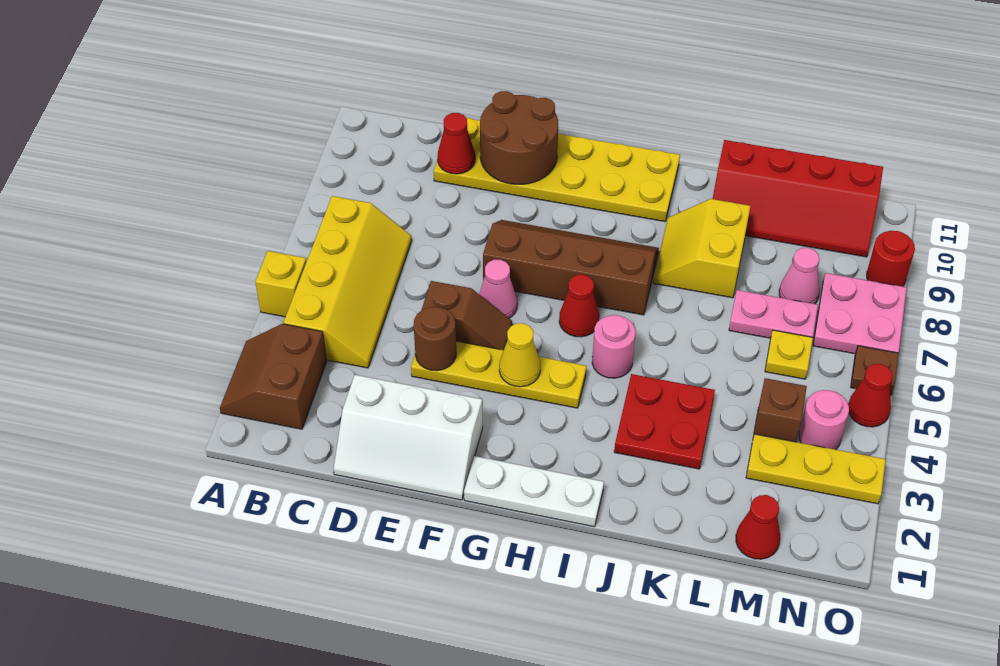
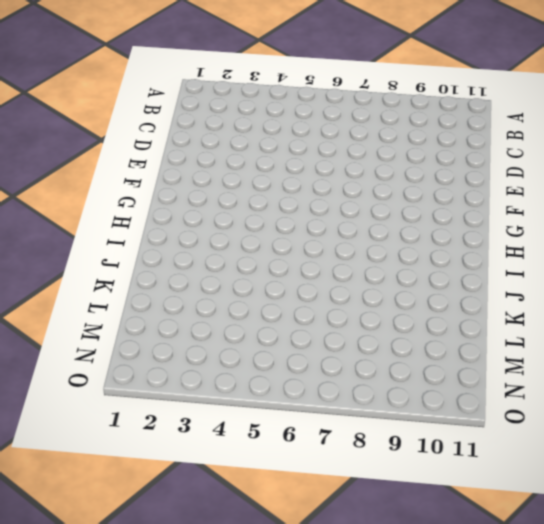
none -> brown slope A2:B3 level 1 top B
none -> yellow brick A5 level 1
none -> yellow slope B4:C7 level 1 top B
none -> white slope D1:F2 level 1 top 2

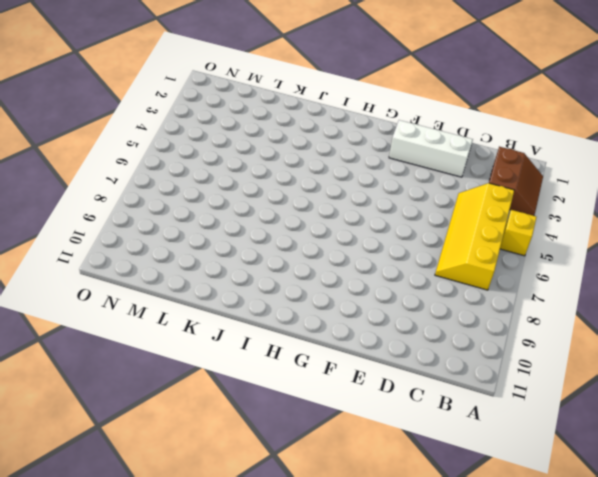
none -> yellow plate D10:I11 level 1
none -> yellow plate E4:H4 level 1
none -> brown slope E5:F5 level 1 top E
none -> pink cone F6 level 1

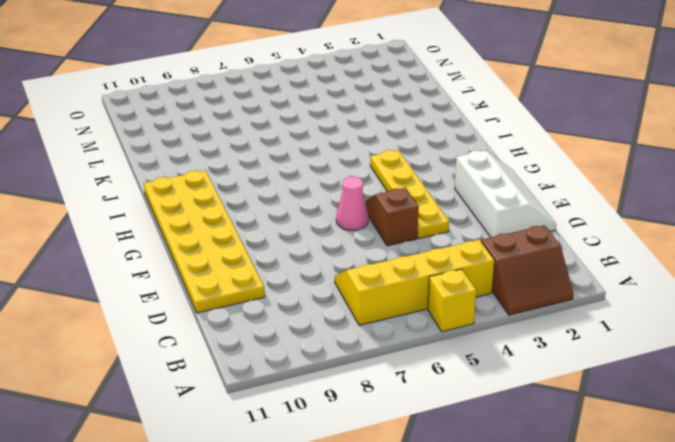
none -> brown slope F7:I8 level 1 top 7
none -> white plate G1:I1 level 1
none -> red cone H6 level 1
none -> pink round brick I5 level 1

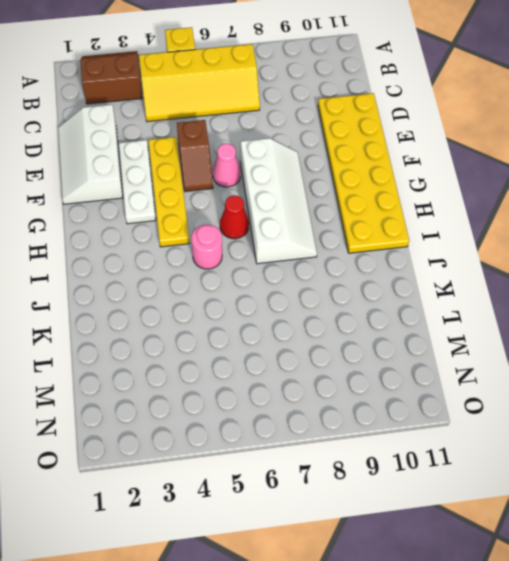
white plate E3:G3 level 1 -> white plate G1:I1 level 1
white slope F7:I8 level 1 top 7 -> brown slope F7:I8 level 1 top 7
none -> red plate J3:K4 level 1
none -> yellow slope J8:K9 level 1 top K
none -> red slope K10:N11 level 1 top 11
none -> pink plate L7:M7 level 1

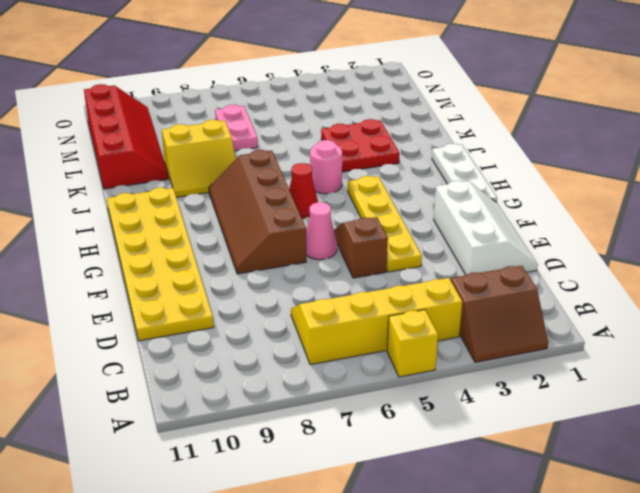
none -> red cone M1 level 1
none -> yellow plate M3:O3 level 1
none -> brown brick M4 level 1
none -> yellow plate M6 level 1

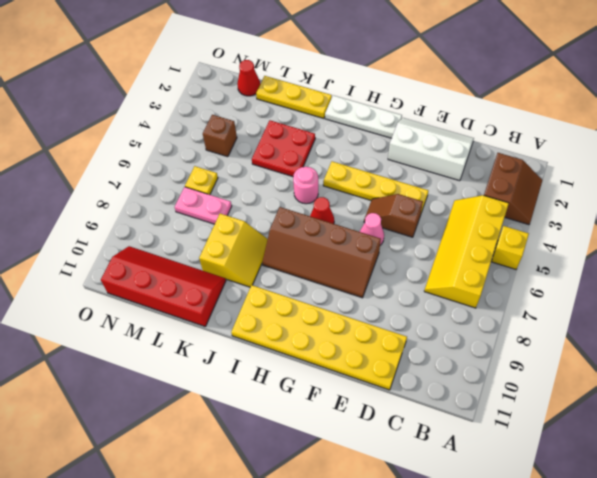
yellow plate J1:L1 level 1 -> yellow plate M3:O3 level 1
none -> pink cone M8 level 1
none -> pink round brick N4 level 1
none -> pink plate N7:O8 level 1
none -> red cone O5 level 1

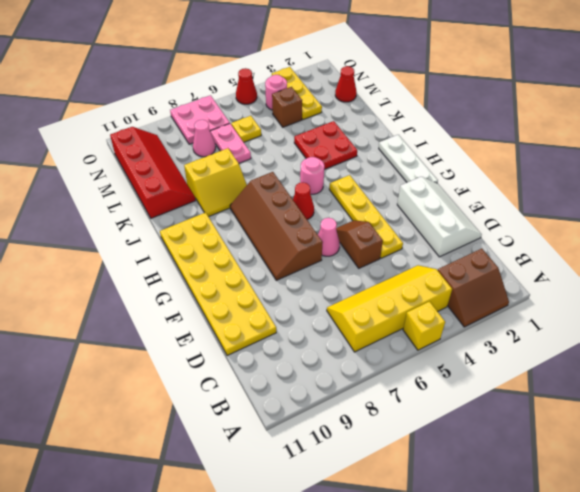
none -> brown plate O6 level 1
none -> red round brick O9 level 1
none -> red cone D10 level 2
none -> brown round brick E4 level 2

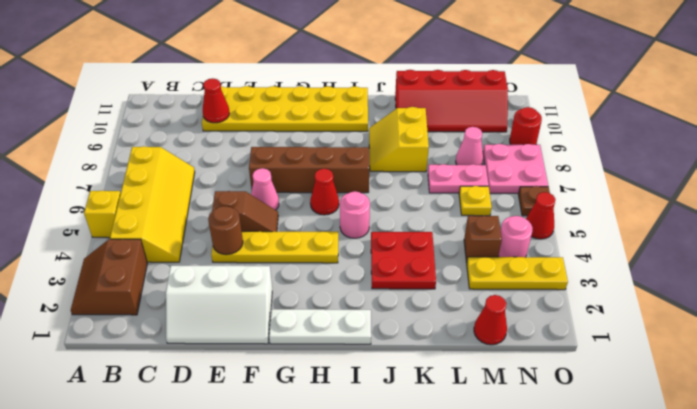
none -> brown round brick E10:F11 level 2
none -> yellow cone G4 level 2

